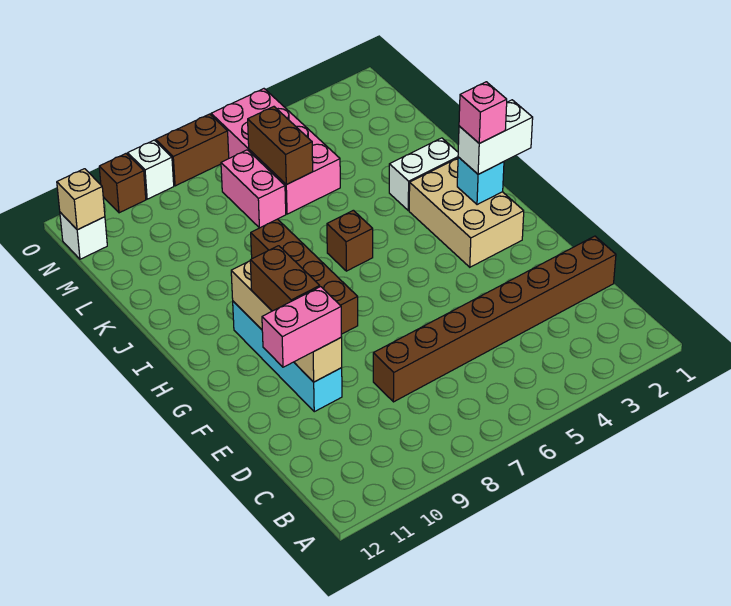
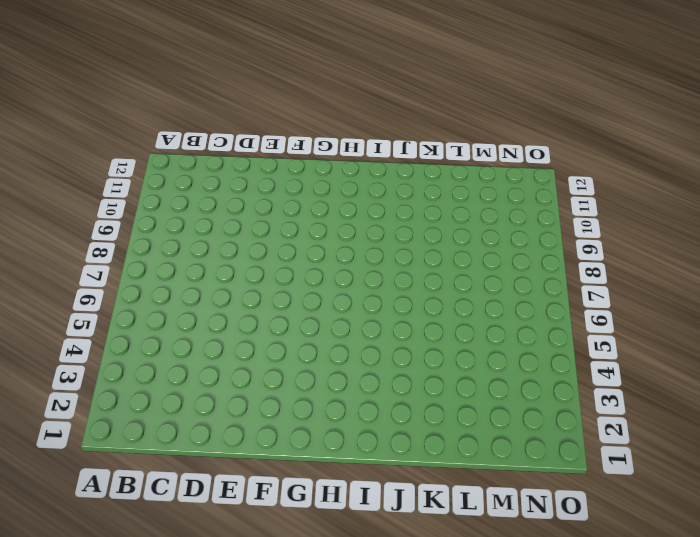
none -> brown brick D1:D8 level 1
none -> cyan brick E10:H10 level 1
none -> tan brick G2:I3 level 1

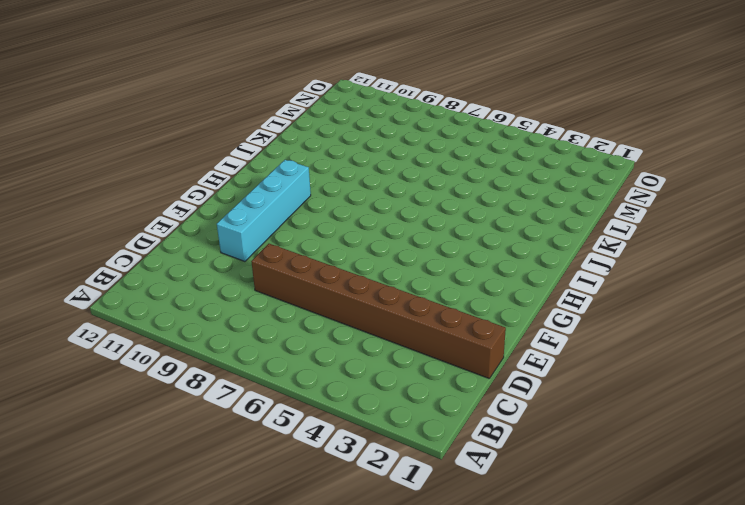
none -> tan brick G2:I3 level 1
none -> brown brick G8:J8 level 1
none -> brown brick I6 level 1

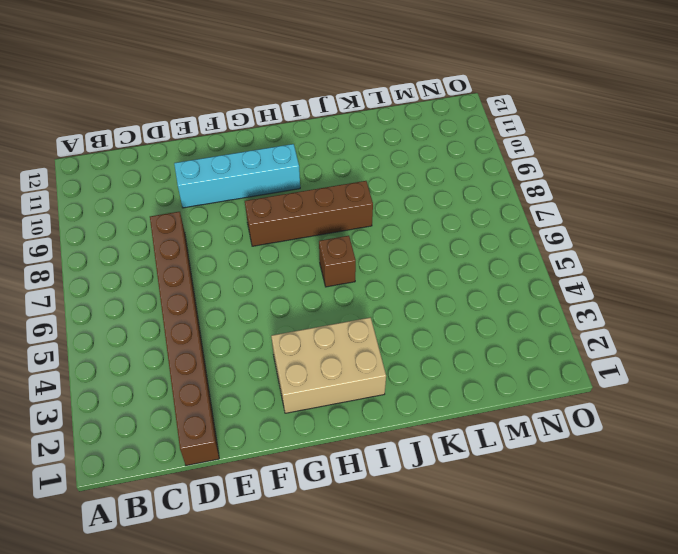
none -> white brick J2:J3 level 1
none -> pink brick L5:O6 level 1
none -> pink brick L7:M7 level 1

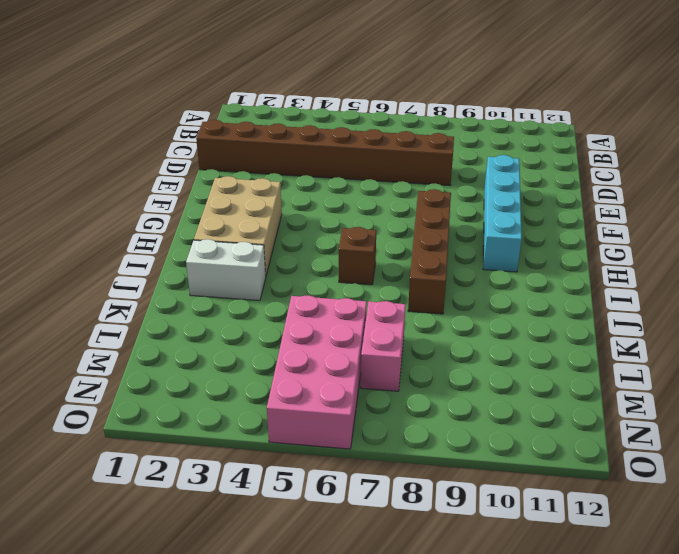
none -> white brick N12 level 1
none -> brown brick O7:O8 level 1
none -> white brick O9 level 1

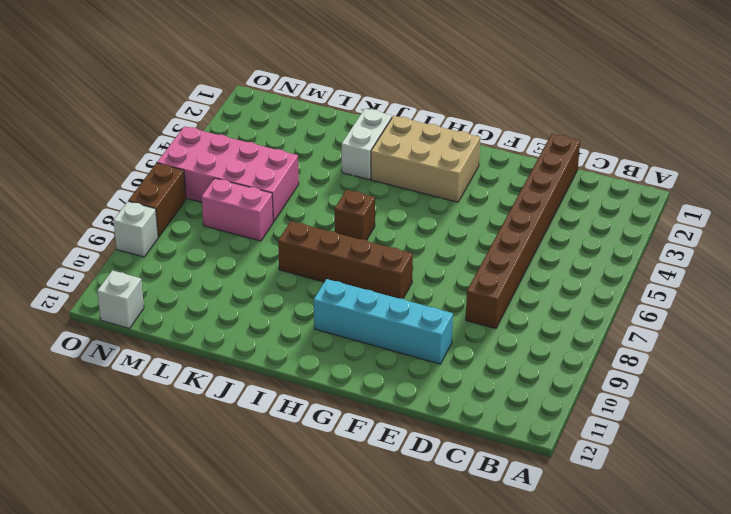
none -> brown brick O10 level 1
none -> tan brick E10:H10 level 2
none -> cyan brick H2 level 2

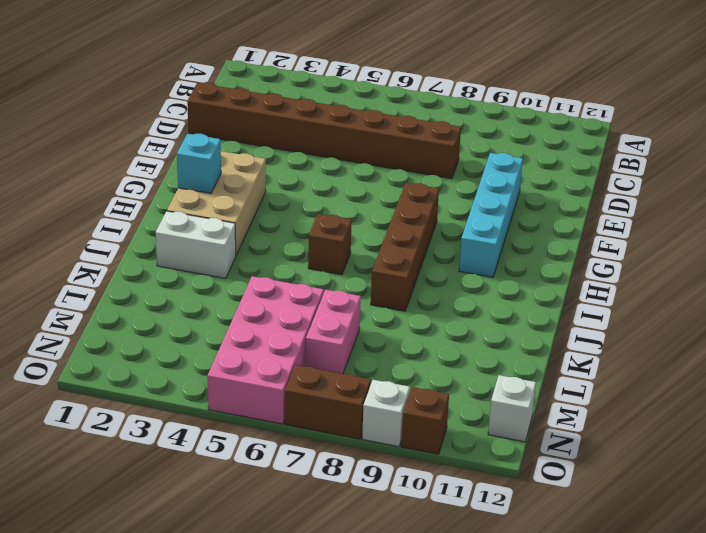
none -> tan brick E10:H10 level 2
none -> brown brick L6:M6 level 2
none -> tan brick N12 level 2

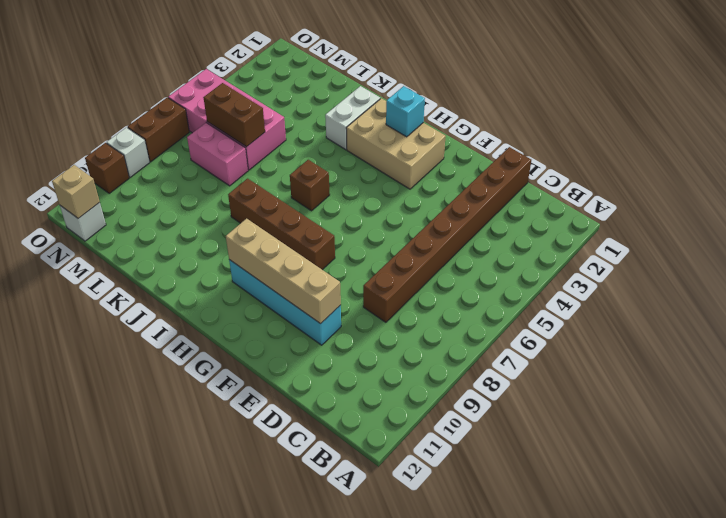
none -> pink brick E10:E11 level 3
none -> brown brick F10:G10 level 3
none -> white brick H1:H2 level 3

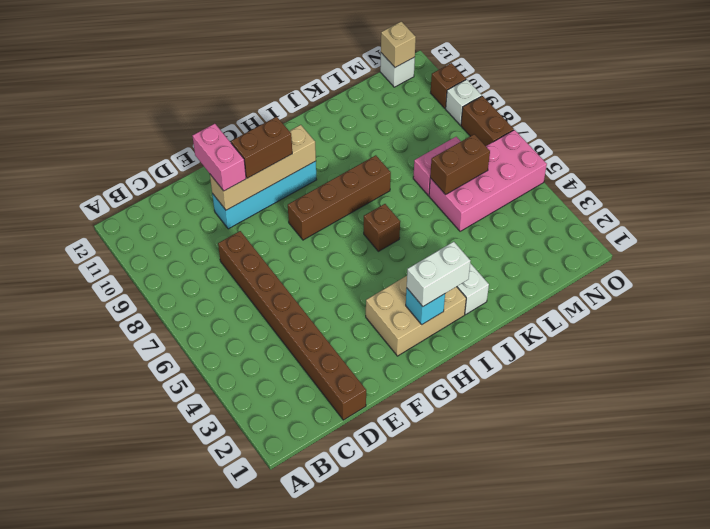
white brick H2:I2 level 3 -> white brick H1:H2 level 3
none -> pink brick H2 level 4

